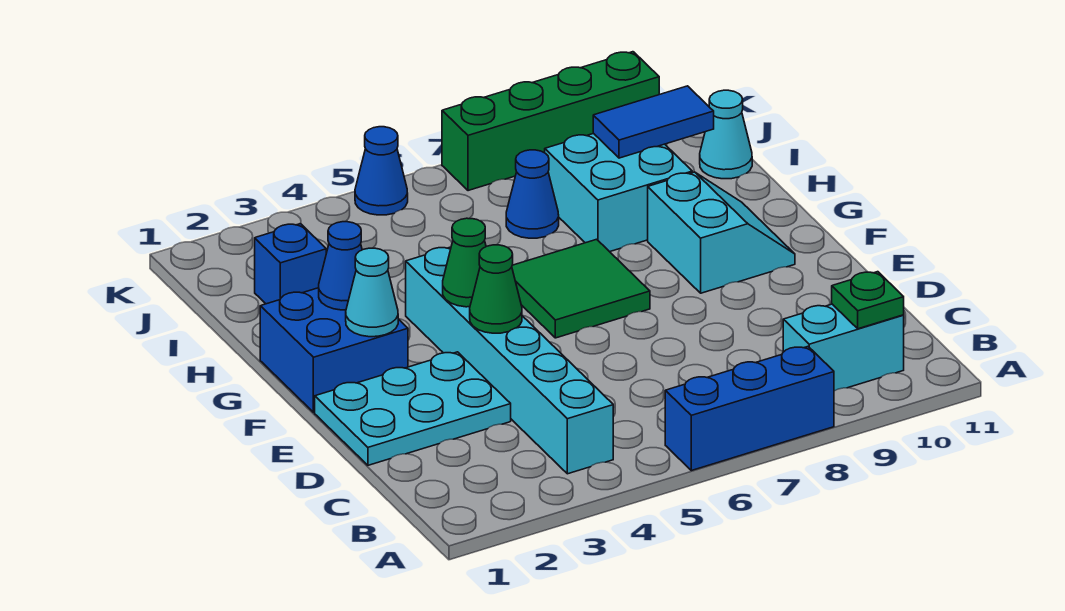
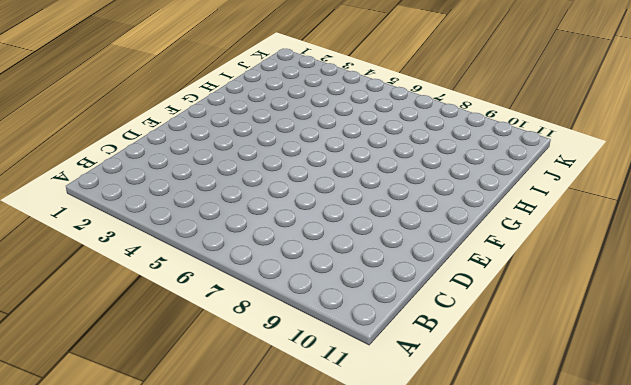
none -> blue brick A6:A8 level 1
none -> cyan brick B4:G4 level 1
none -> cyan brick B9:B10 level 1

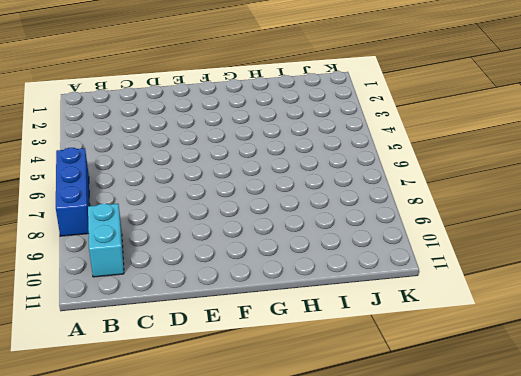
none -> cyan brick B4:G4 level 1
none -> cyan plate D1:E3 level 1
none -> blue brick F1:G2 level 1

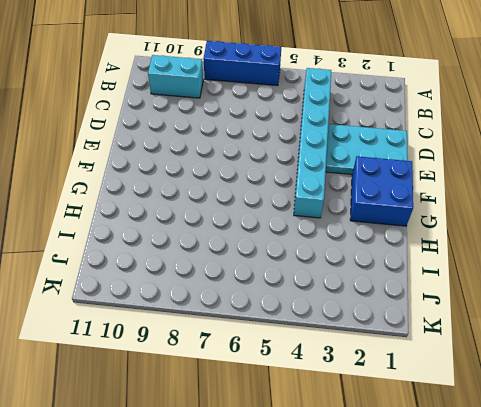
none -> green tile F6:G7 level 1
none -> cyan slope F9:G10 level 1 top 9
none -> cyan brick H8:I9 level 1

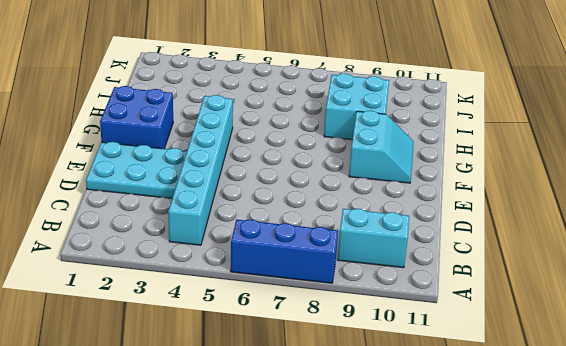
none -> green tile F6:G7 level 1
none -> blue brick I2 level 1
none -> blue cone I7 level 1

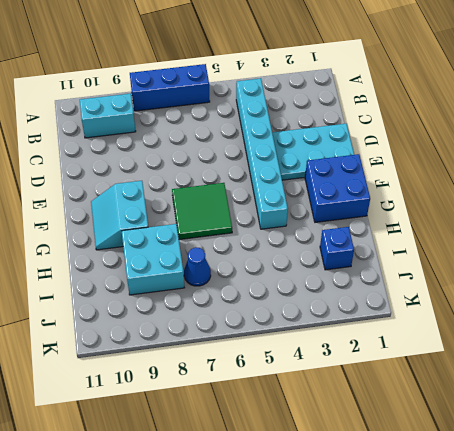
none -> cyan cone I11 level 1
none -> blue cone K5 level 1
none -> green brick K7:K10 level 1

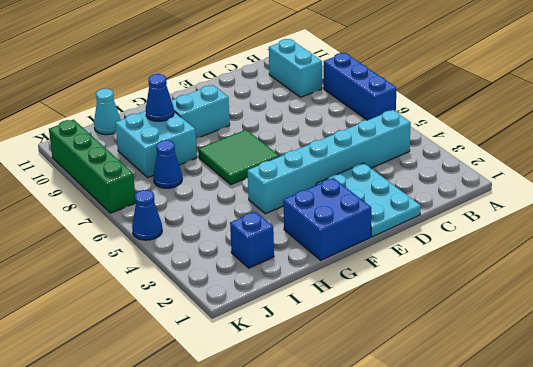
blue cone H9 level 2 -> blue cone G2 level 2
none -> green plate B10 level 2
none -> green cone E4 level 2
none -> cyan cone F2 level 2

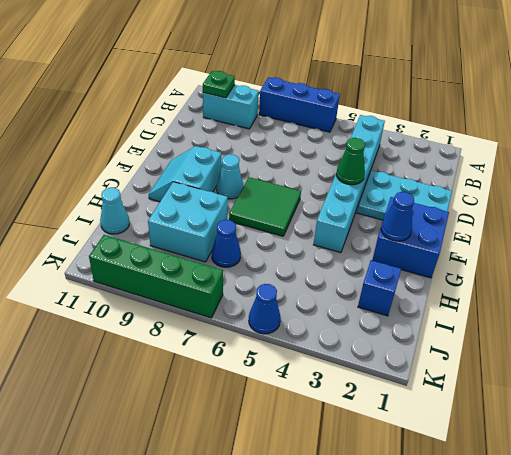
cyan cone F8 level 1 -> cyan cone F2 level 2
none -> green cone F4 level 2
none -> blue tile I9:I10 level 2

